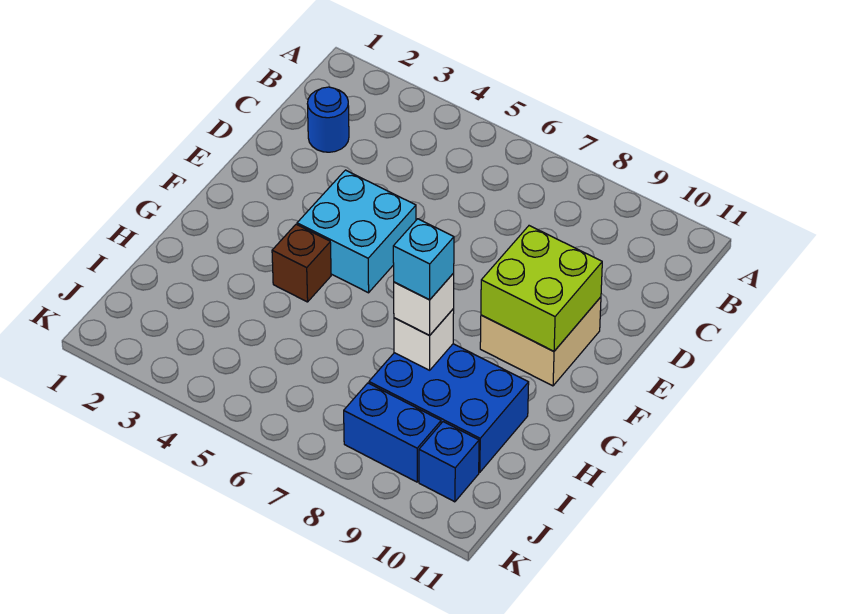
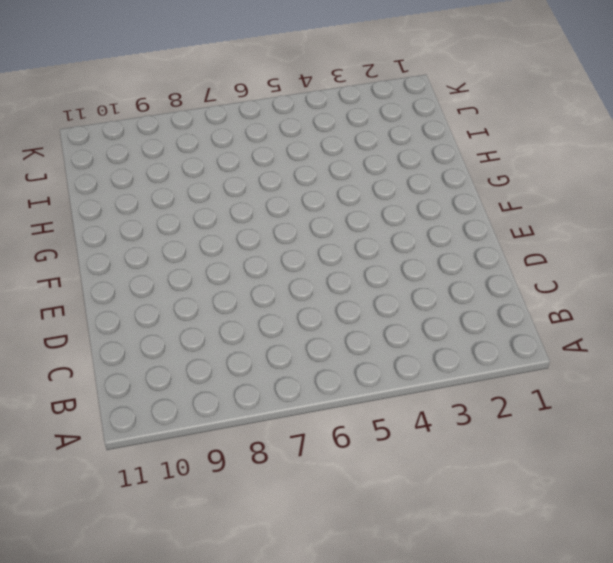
none -> blue round brick C2 level 1
none -> cyan brick E4:F5 level 1

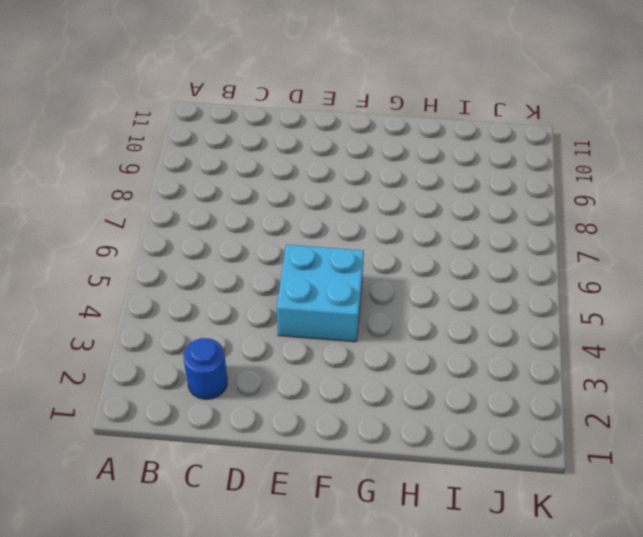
none -> tan brick E9:F10 level 1
none -> brown brick G4 level 1

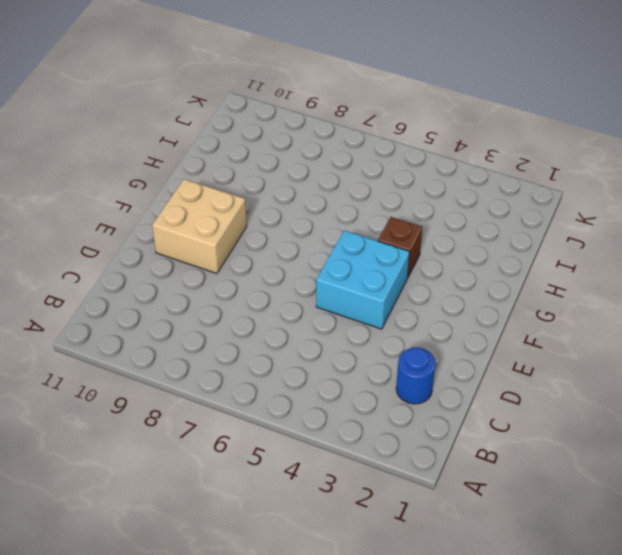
none -> blue brick H8:I10 level 1
none -> blue brick J8:J9 level 1

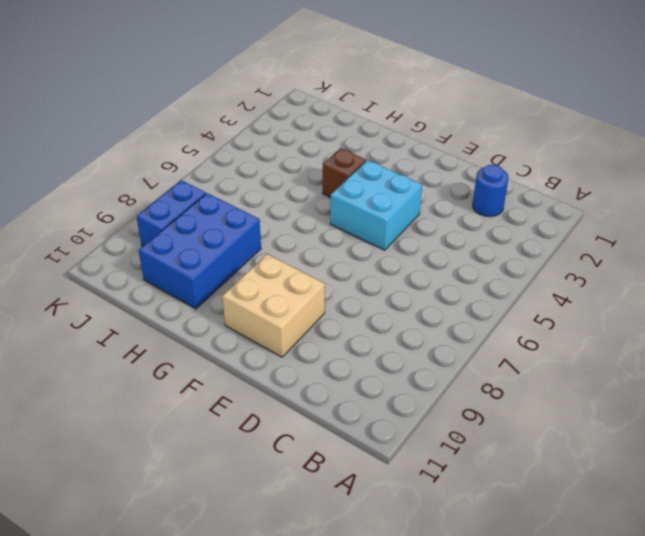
none -> blue brick J10 level 1
none -> lime brick E9:F10 level 2

